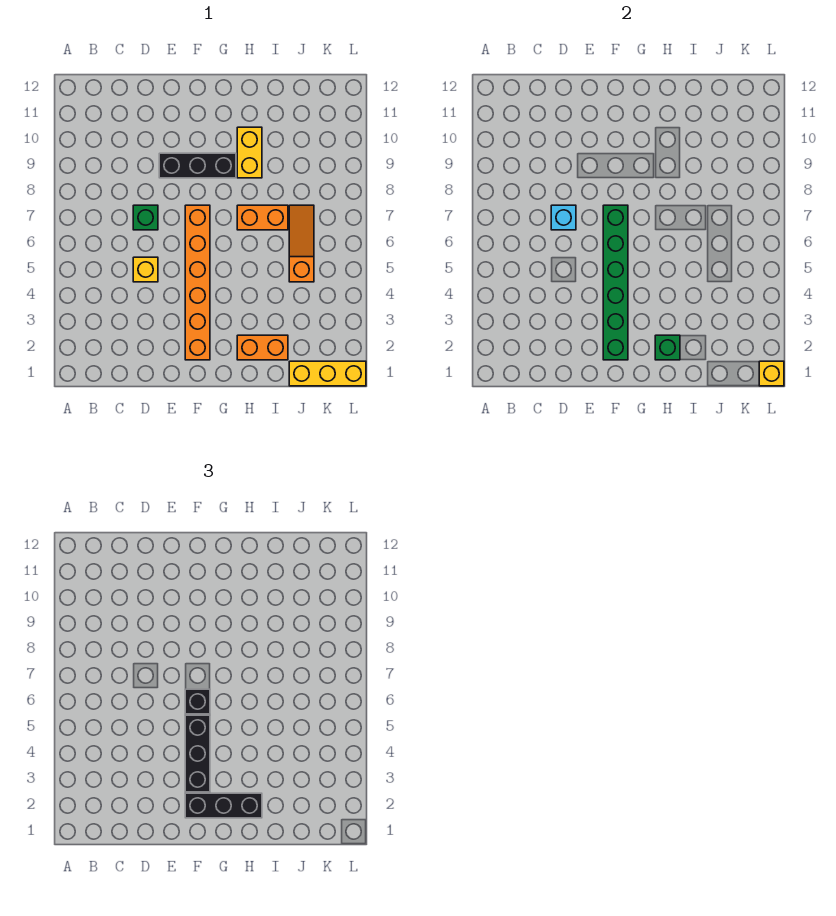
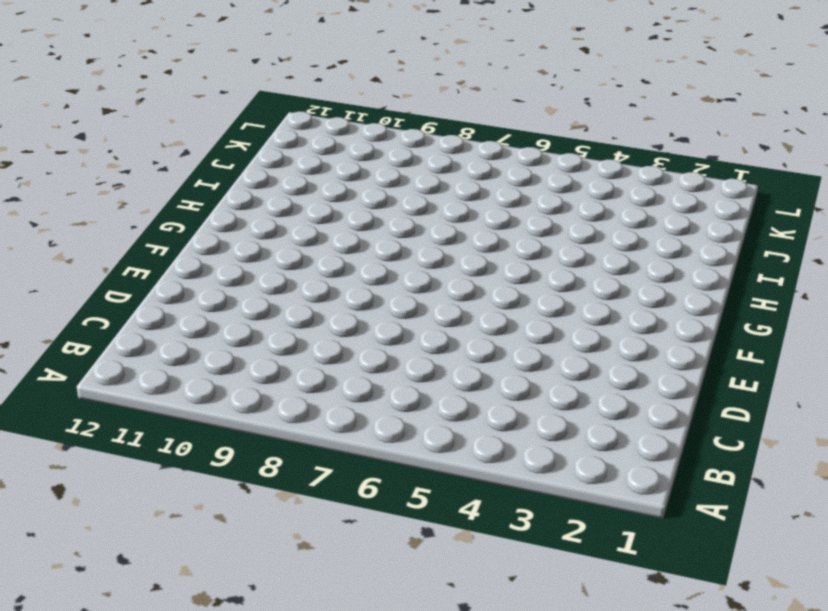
none -> yellow brick D5 level 1
none -> green brick D7 level 1
none -> black brick E9:G9 level 1

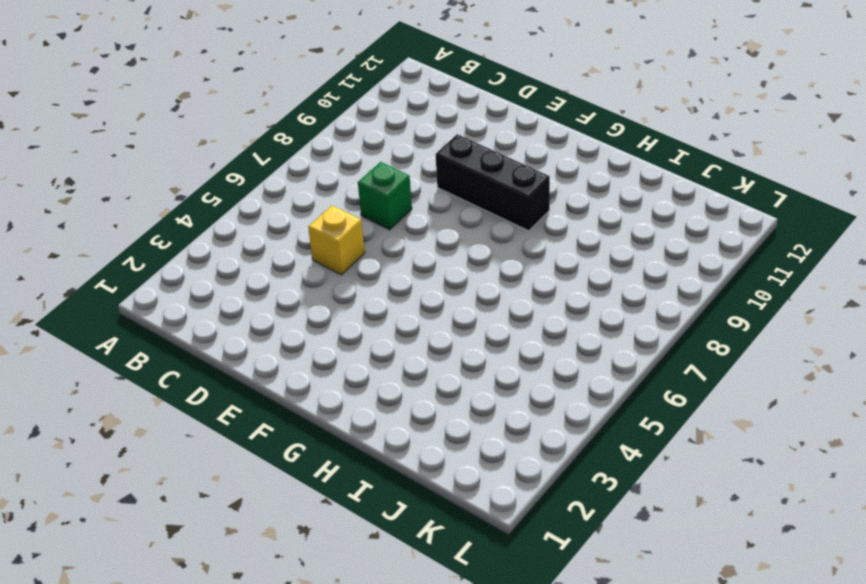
none -> orange brick F2:F7 level 1
none -> orange brick H2:I2 level 1
none -> orange brick H7:I7 level 1

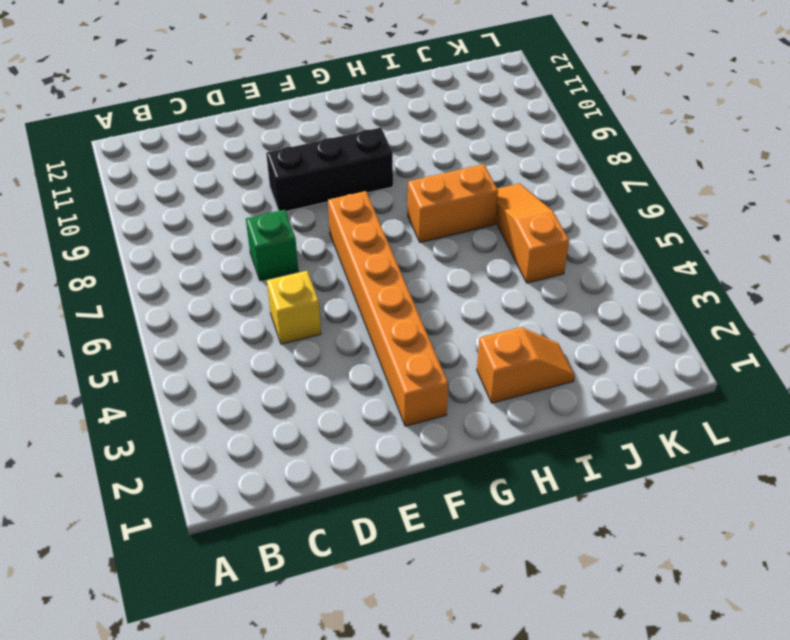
orange slope H2:I2 level 1 top H -> orange brick H2:I2 level 1
none -> yellow brick H9:H10 level 1
none -> yellow brick J1:L1 level 1
none -> cyan brick D7 level 2

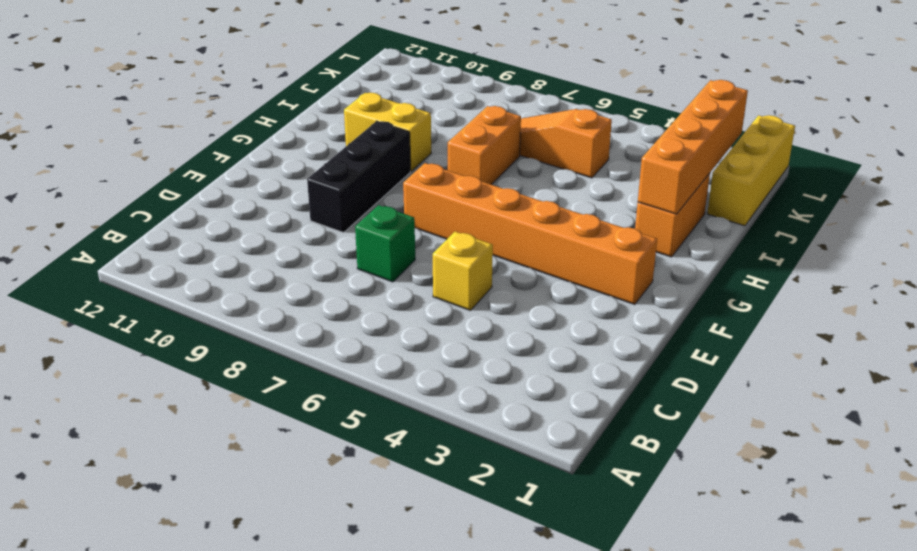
orange brick H2:K2 level 2 -> green brick H2 level 2
none -> cyan brick D7 level 2
none -> green brick F2:F7 level 2
none -> yellow brick L1 level 2

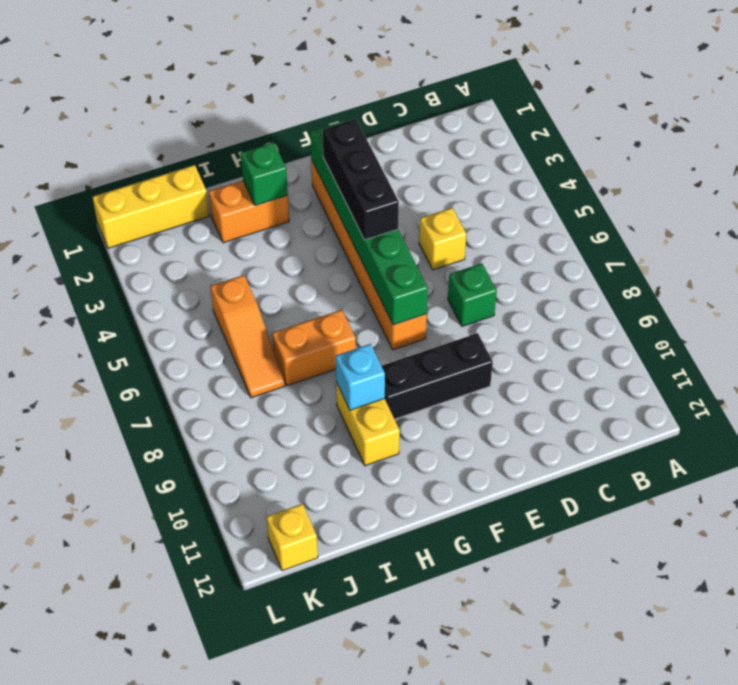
cyan brick H9 level 2 -> cyan brick D7 level 2
yellow brick K12 level 1 -> yellow brick L1 level 2
none -> black brick F2:H2 level 3
none -> black brick F6 level 3

